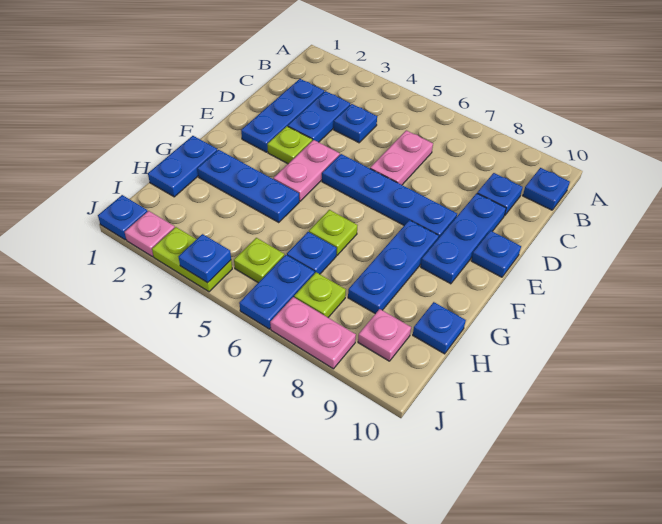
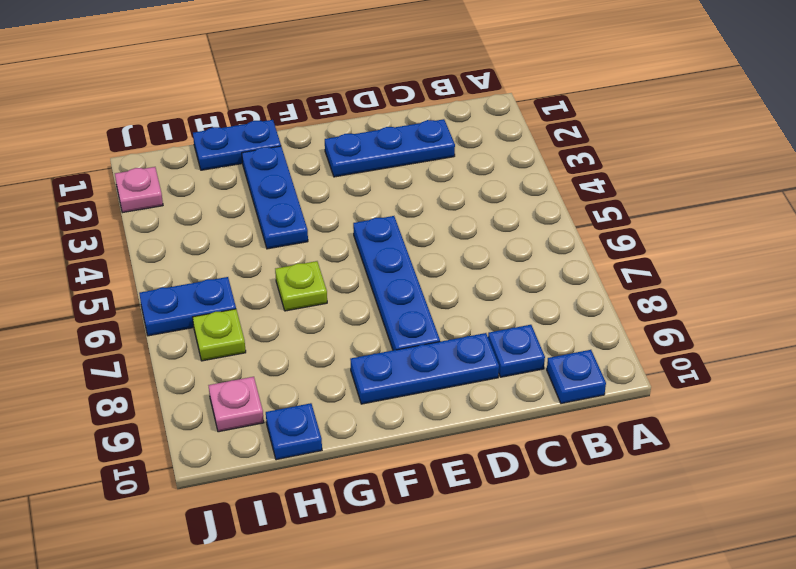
none -> blue plate C3:D3 level 1
none -> blue plate C4 level 1
none -> pink plate C6:D6 level 1

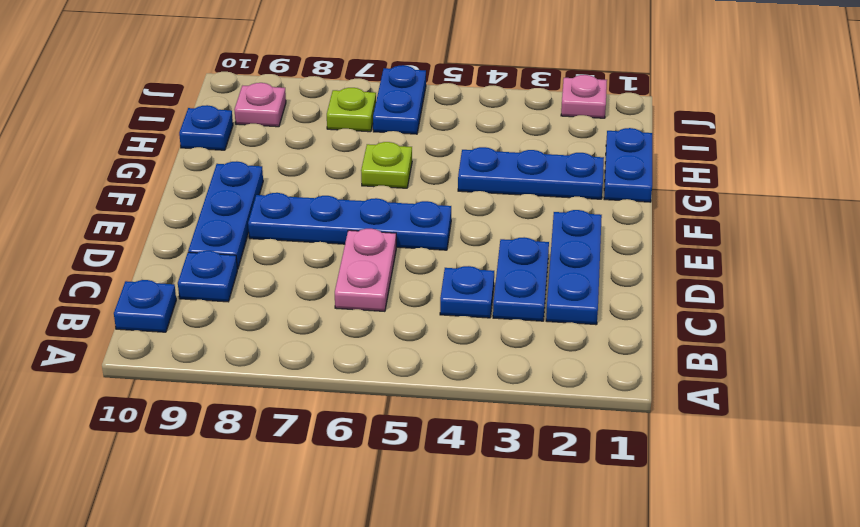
none -> lime plate E3 level 1
none -> pink plate E4:F4 level 1
none -> blue plate E10 level 1

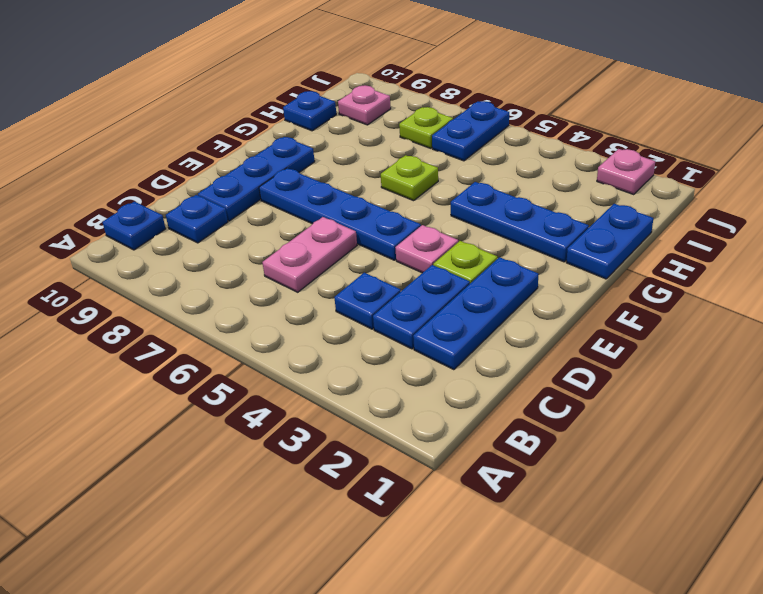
pink plate E4 level 1 -> pink plate E4:F4 level 1
none -> blue plate E10 level 1
none -> blue plate F8:H8 level 1
none -> blue plate H6 level 1

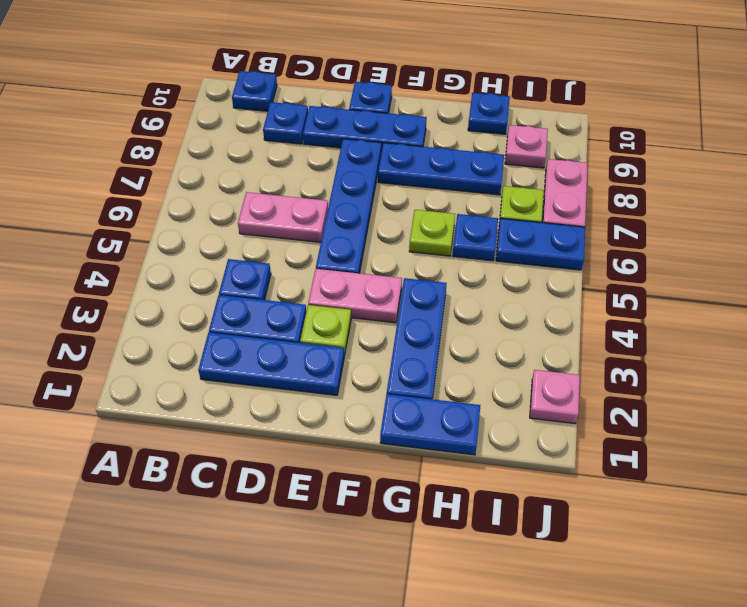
none -> lime plate I5 level 1
none -> blue plate J1 level 1
none -> lime plate J3:J4 level 1

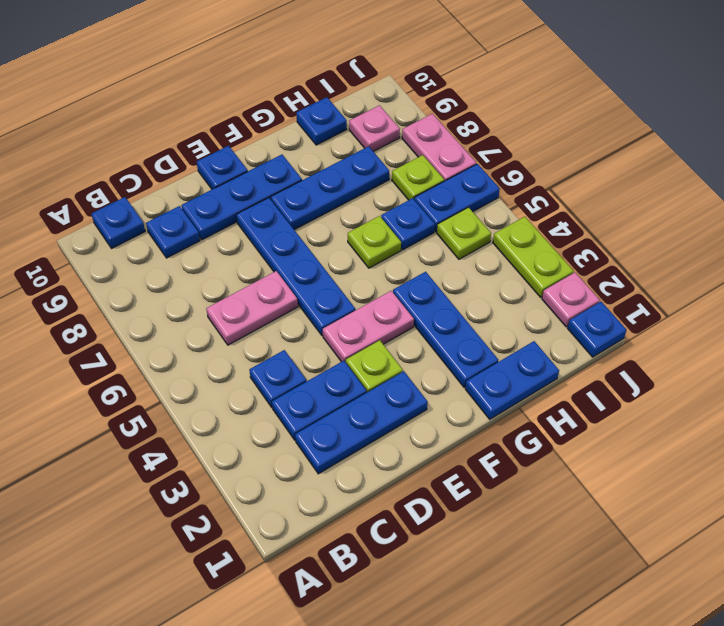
none -> blue plate J4 level 2

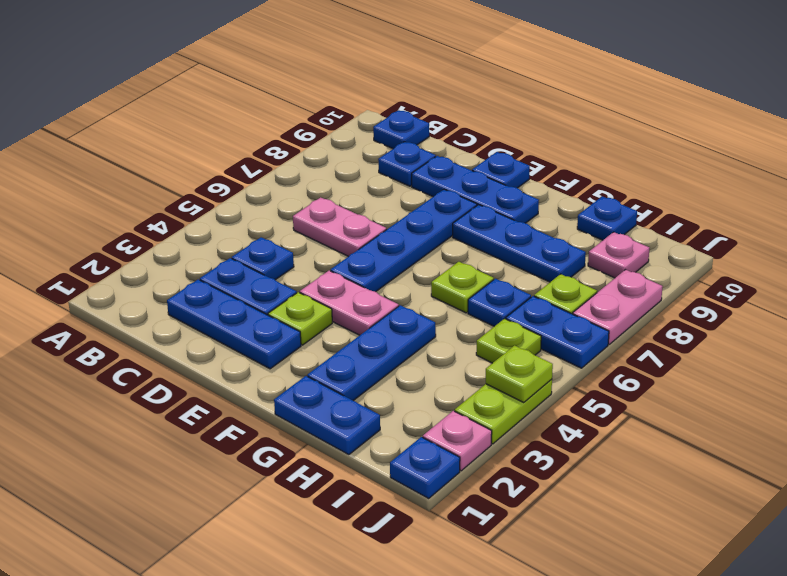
lime plate J4 level 2 -> blue plate J4 level 2

